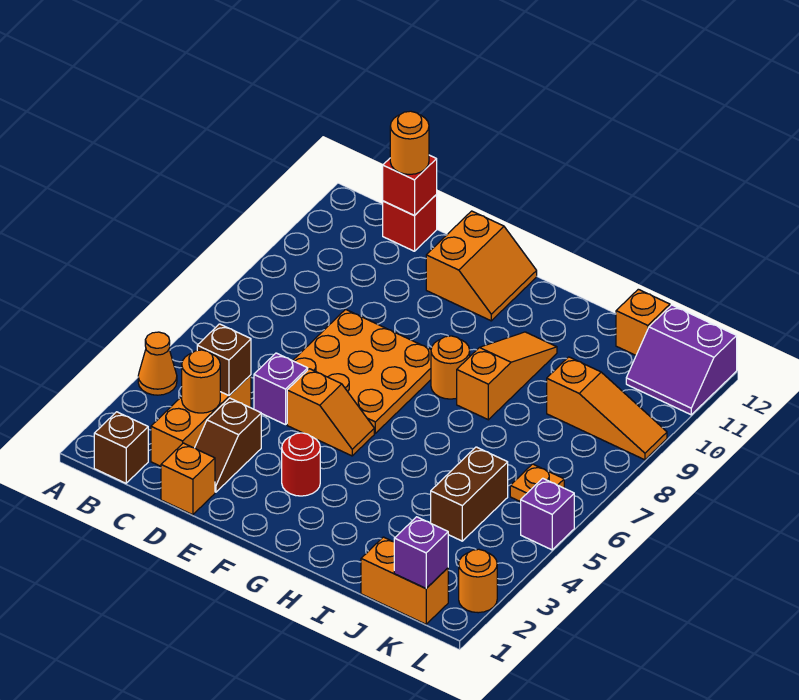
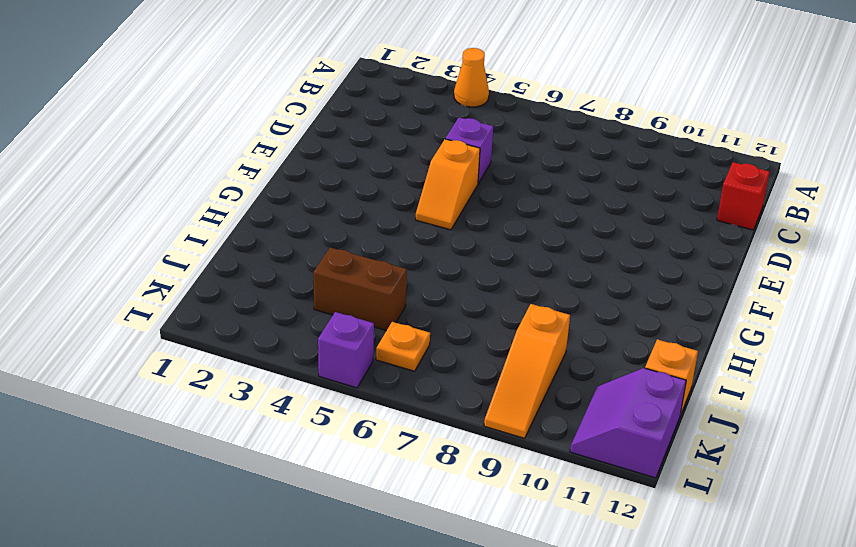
none -> brown brick B1 level 1
none -> orange brick C2:C4 level 1
none -> orange brick D1 level 1

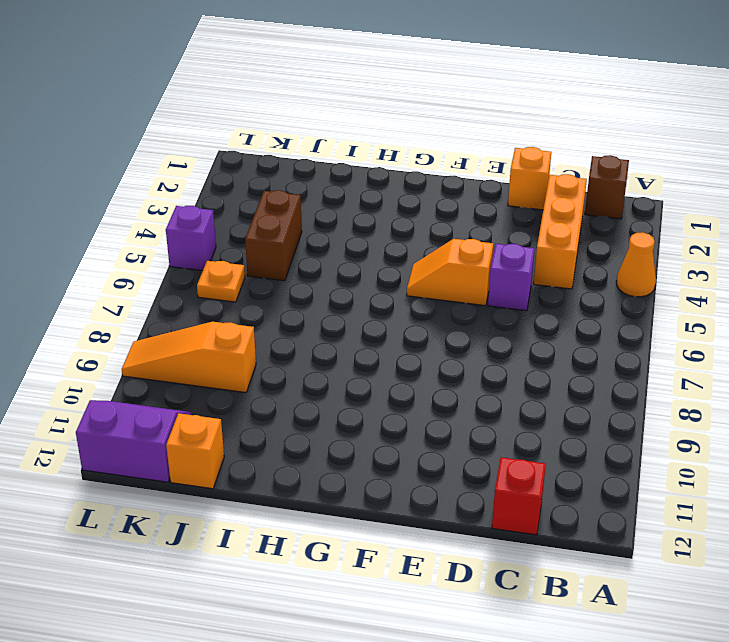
none -> brown slope D2:D3 level 1 top 3
none -> orange plate D6:F8 level 1
none -> orange slope E11:F12 level 1 top E

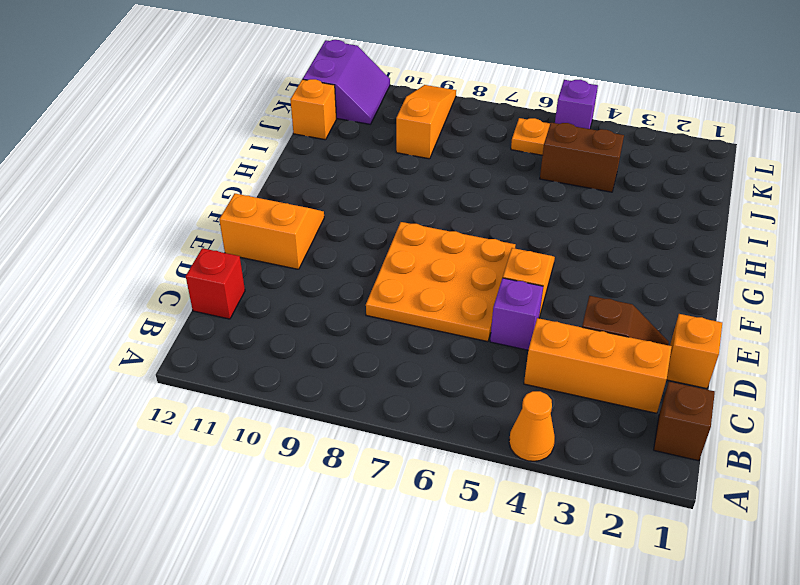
none -> red round brick F3 level 1
none -> orange round brick G8 level 1
none -> orange slope H8:H10 level 1 top 8

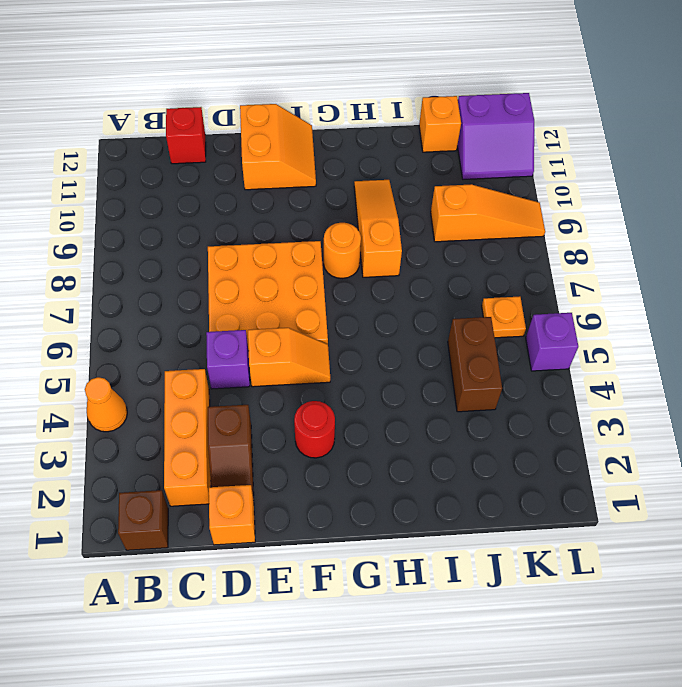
none -> orange brick J1:K1 level 1
none -> orange round brick L2 level 1
none -> orange round brick C3 level 2

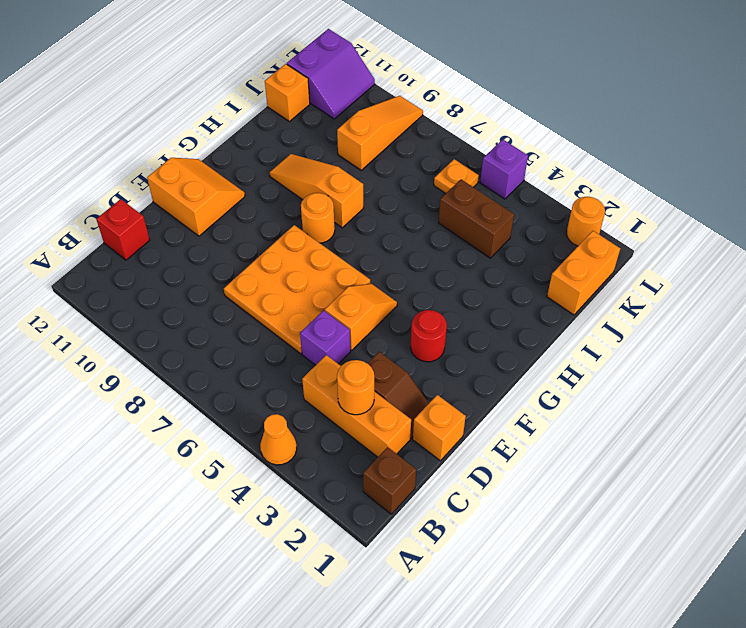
none -> brown brick C4 level 2
none -> red brick C12 level 2
none -> purple brick K1 level 2

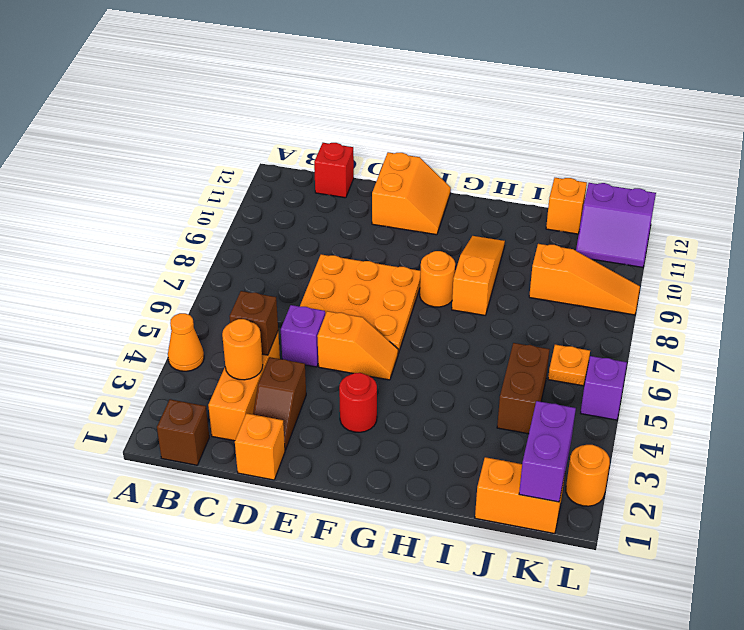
purple brick K1:K2 level 2 -> purple brick K1 level 2
none -> red brick C12 level 2
none -> orange round brick C12 level 3

